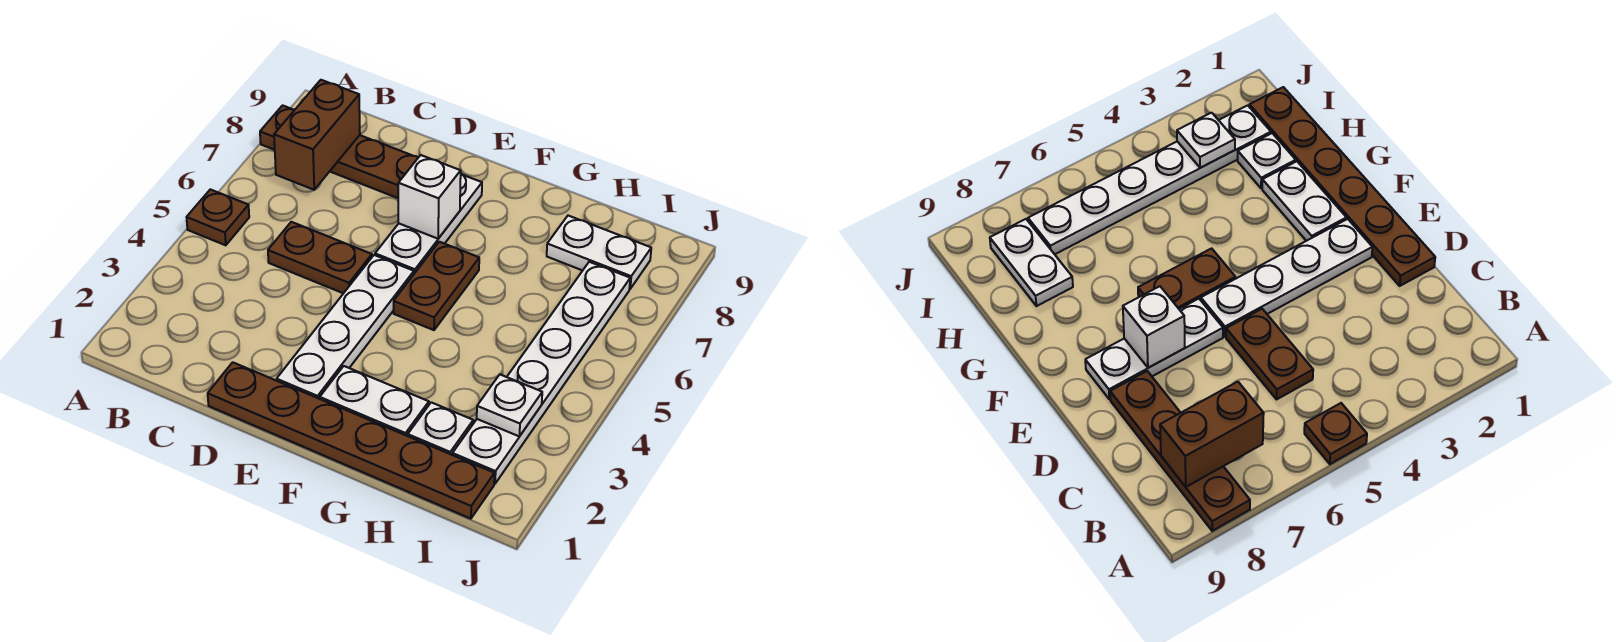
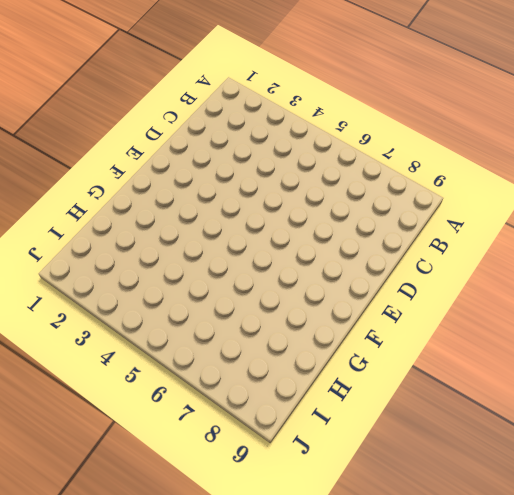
none -> brown plate A5 level 1
none -> brown plate A8:D8 level 1
none -> brown plate C5:D5 level 1

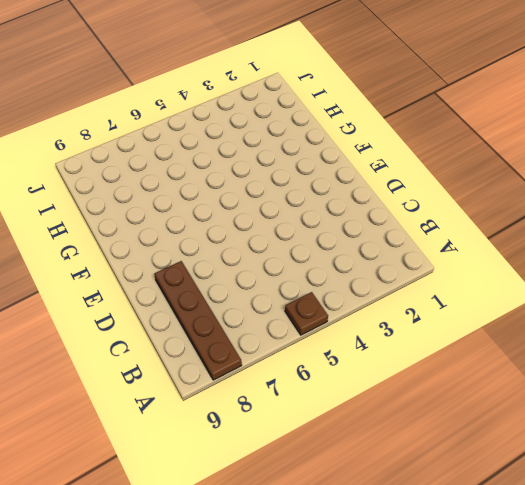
none -> brown plate C5:D5 level 1
none -> brown plate D1:I1 level 1
none -> white plate E2:E5 level 1

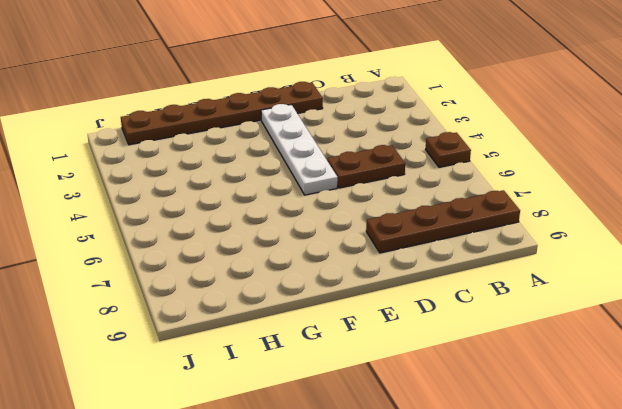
none -> white plate E6:E8 level 1
none -> white plate F2:G2 level 1
none -> brown plate F5:F6 level 1

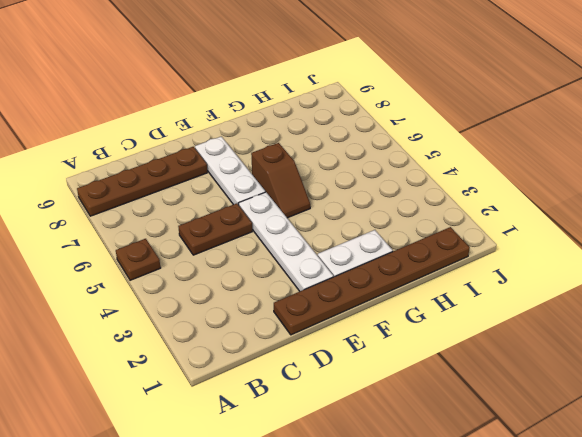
brown slope F5:F6 level 1 top 6 -> brown plate F5:F6 level 1
none -> white plate H2 level 1
none -> white plate H8:I8 level 1
none -> white plate I2:I7 level 1

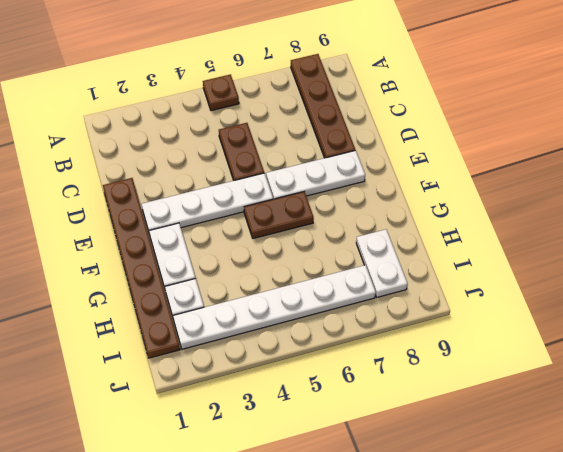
none -> brown brick B7:B8 level 2
none -> white brick E7 level 2
none -> white plate I3 level 2

